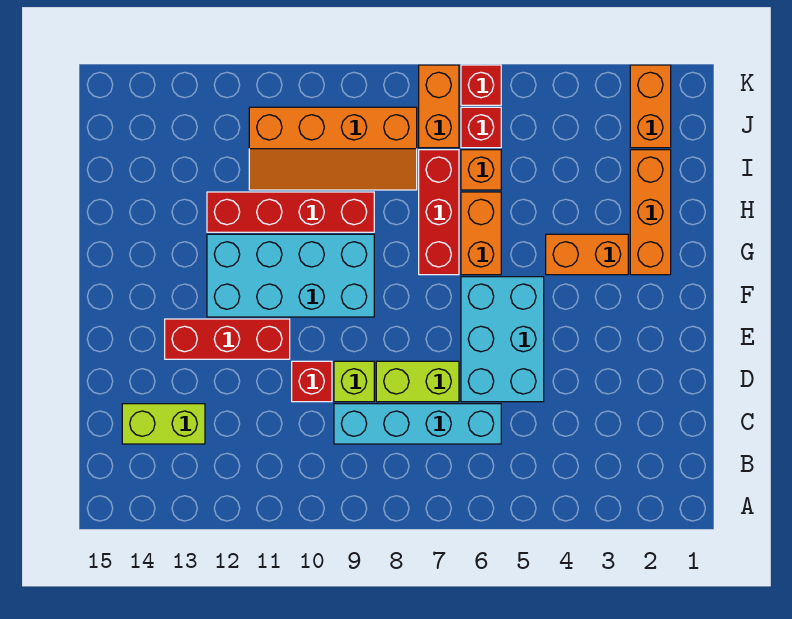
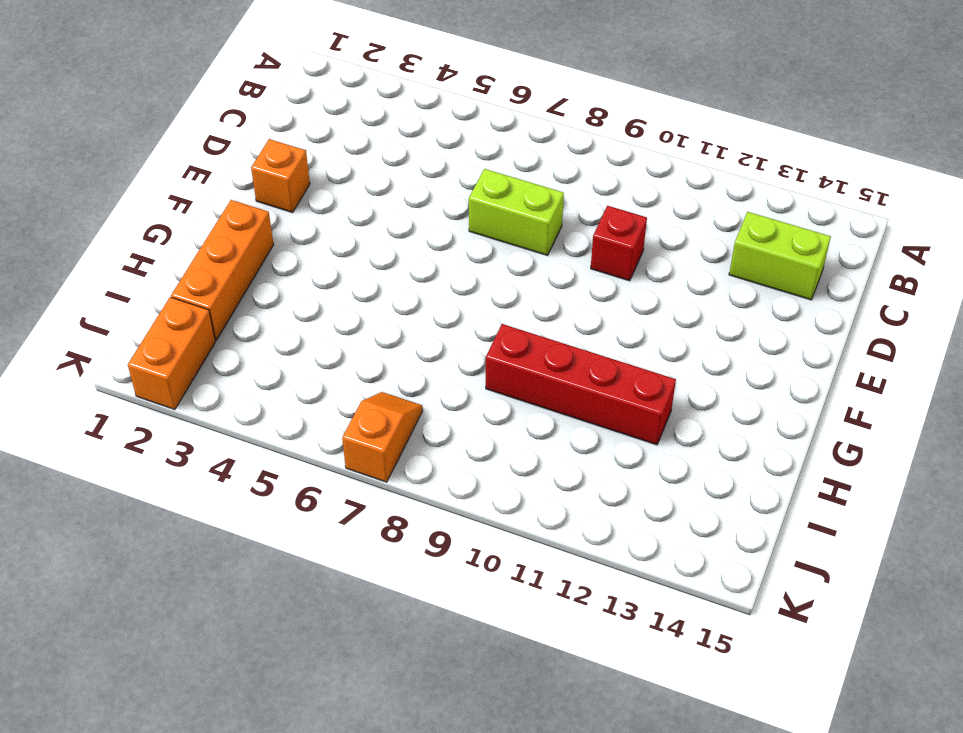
orange brick E2 level 1 -> orange brick I6 level 1
orange slope J7:K7 level 1 top K -> orange brick J7:K7 level 1
none -> cyan brick C6:C9 level 1
none -> cyan brick D5:F6 level 1
none -> lime brick D9 level 1

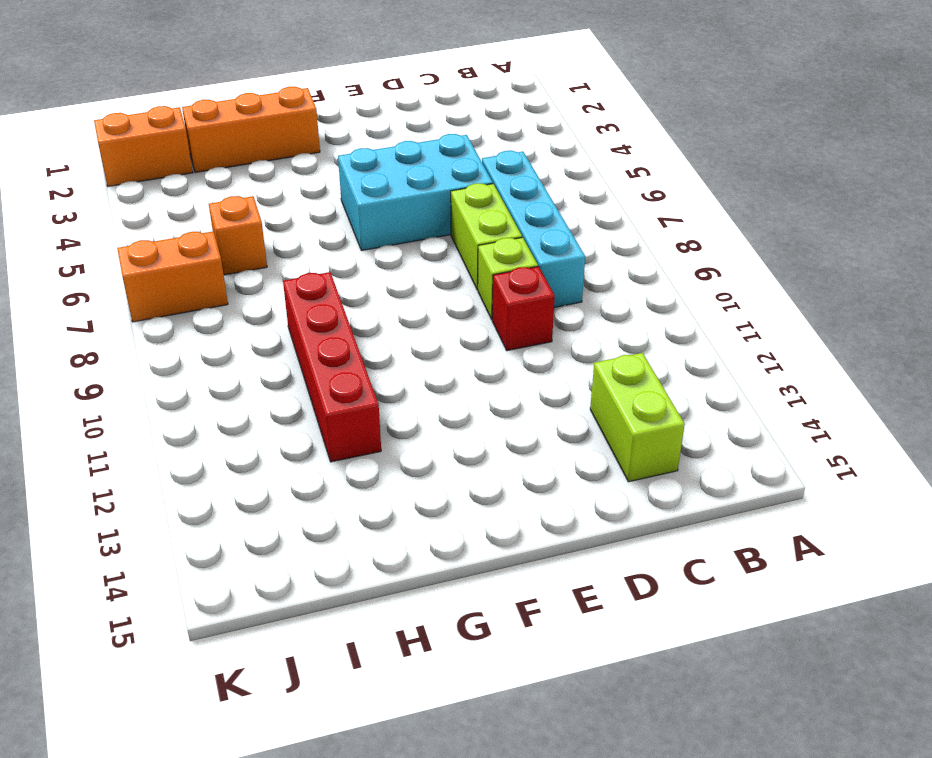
none -> red brick E11:E13 level 1
none -> cyan brick F9:G12 level 1
none -> orange brick G3:G4 level 1

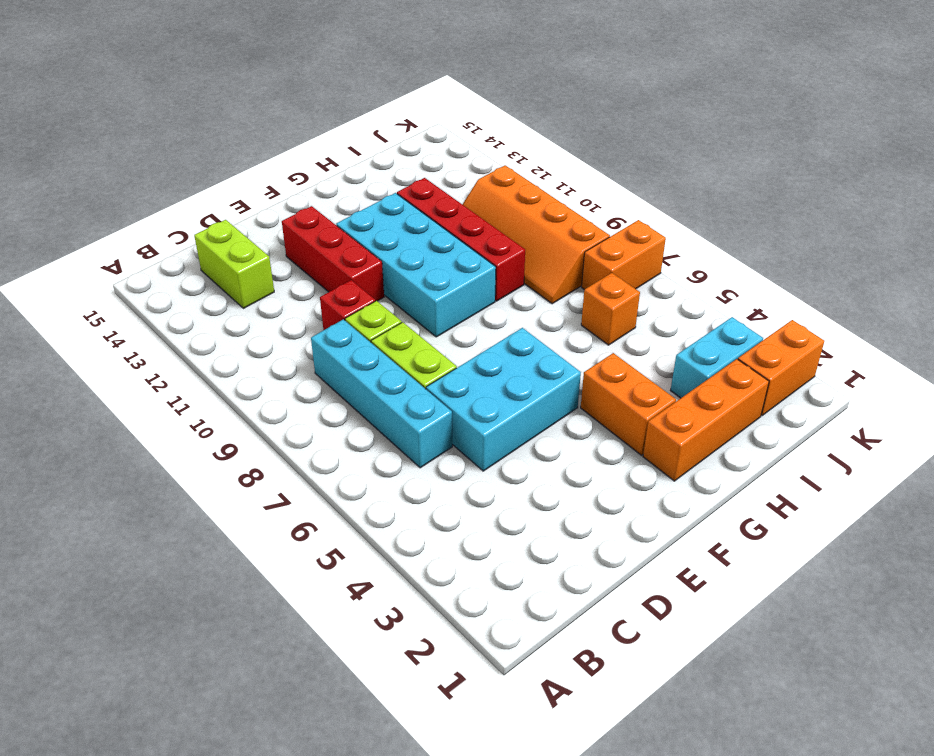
cyan brick I3:J3 level 1 -> none
none -> orange brick G6:H6 level 1
none -> red brick G7:I7 level 1
none -> red brick J6 level 1

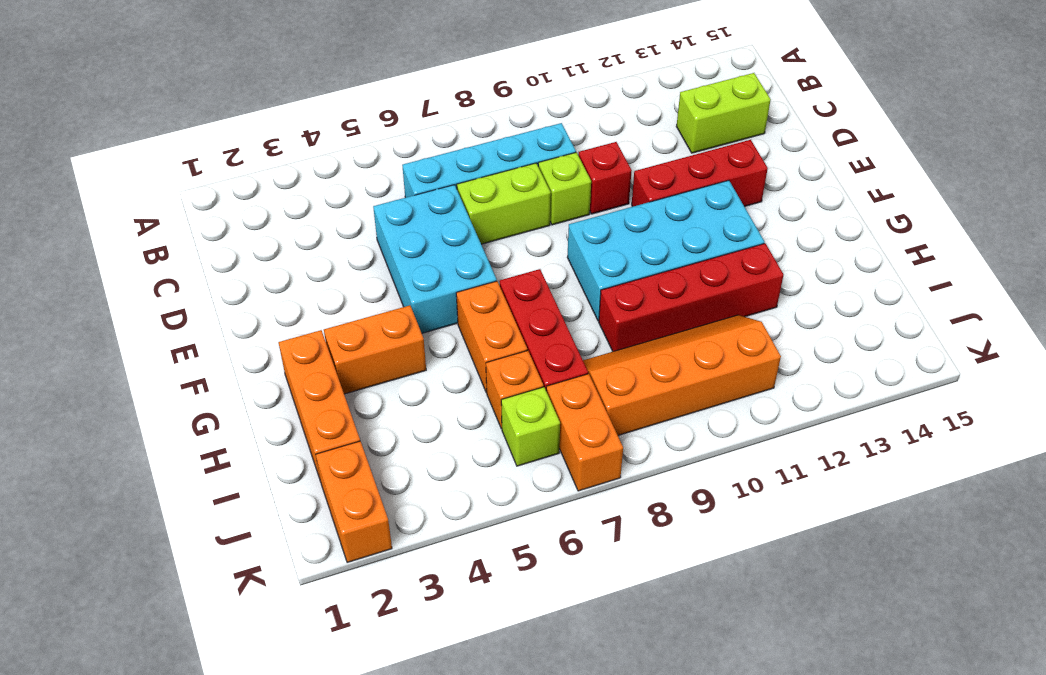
lime brick J6 level 1 -> red brick J6 level 1
none -> red brick K6 level 1

